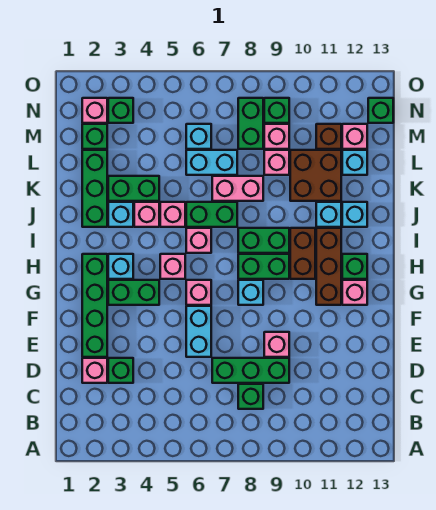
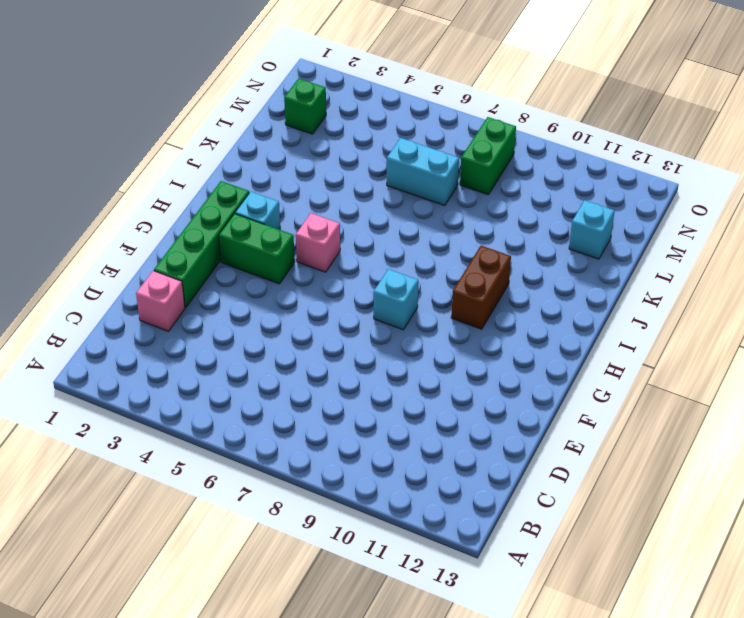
none -> green brick C8 level 1
none -> green brick D3 level 1
none -> green brick D7:D9 level 1
none -> cyan brick E6:F6 level 1

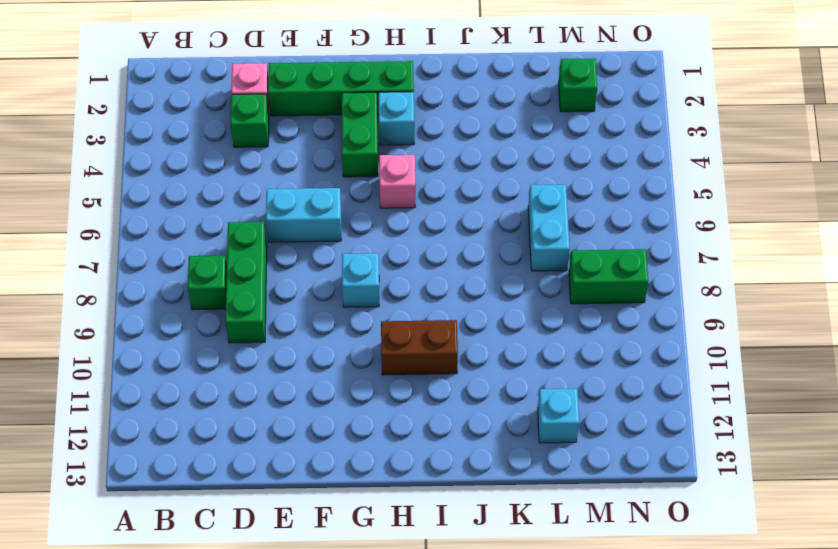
none -> pink brick E9 level 1
none -> pink brick G6 level 1
none -> brown brick G11:I11 level 1
none -> pink brick G12 level 1

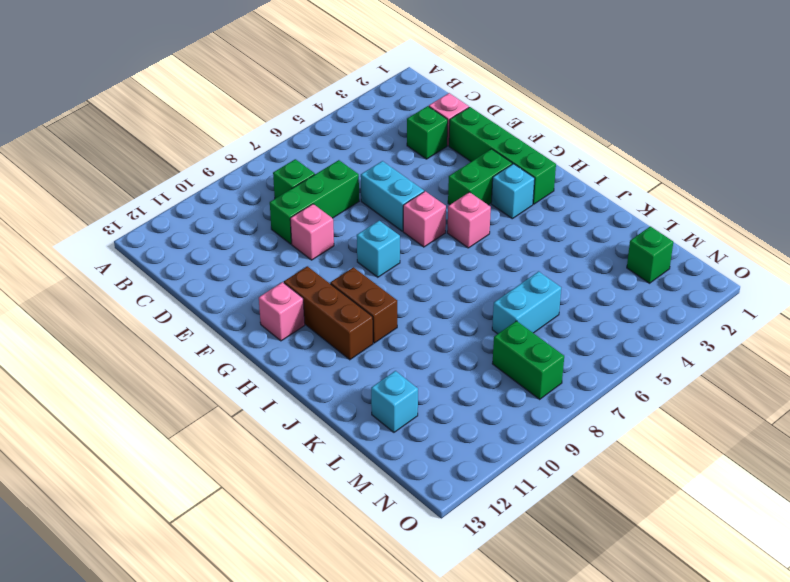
none -> green brick H8:H9 level 1
none -> green brick H12 level 1
none -> pink brick I6 level 1
none -> green brick I8:I9 level 1

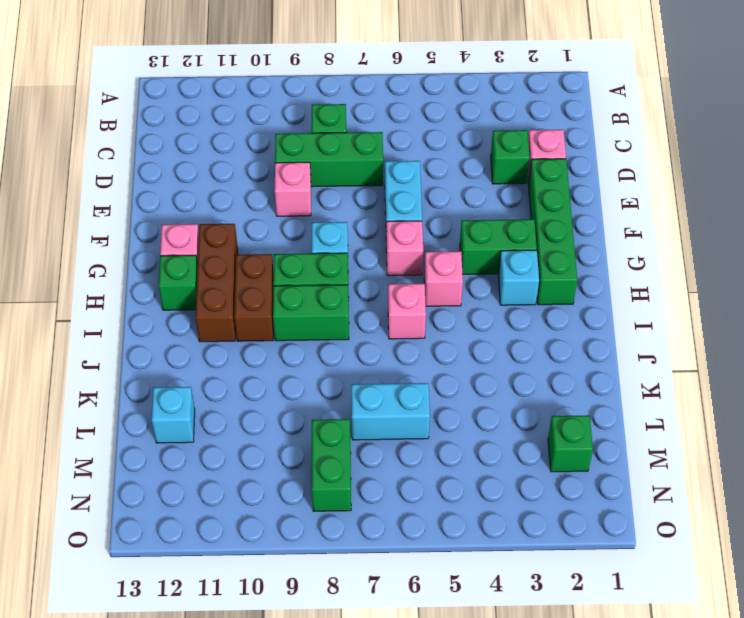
none -> green brick J2:L2 level 1
none -> cyan brick J3 level 1
none -> pink brick J4 level 1
none -> pink brick J5 level 1

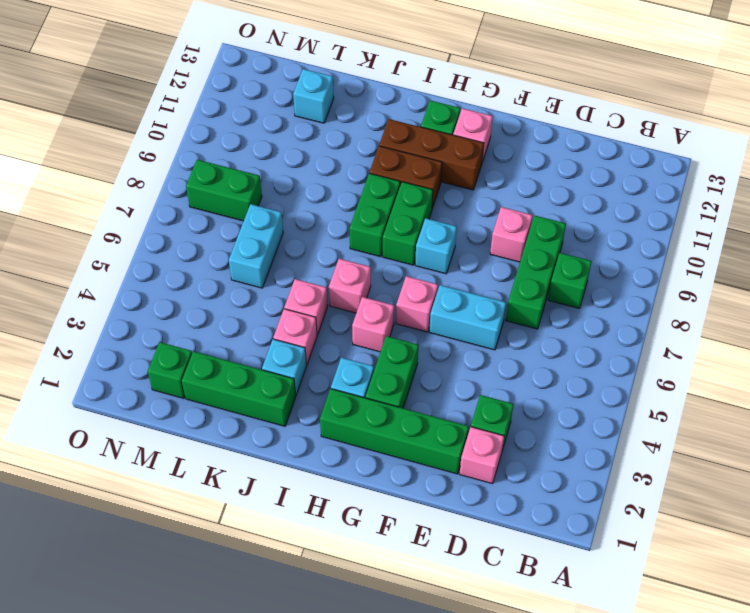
none -> green brick J6:J7 level 1
none -> cyan brick J11 level 1
none -> cyan brick J12 level 1
none -> green brick K3:K4 level 1

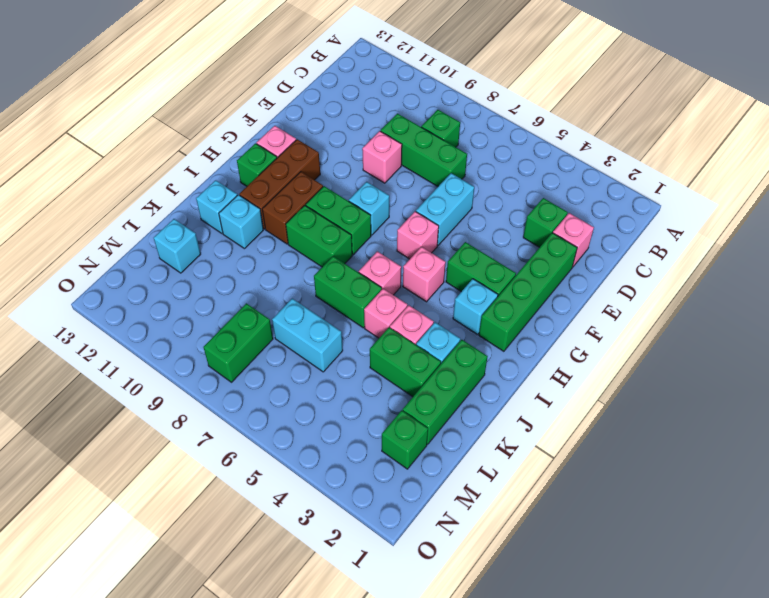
none -> pink brick K7:K8 level 1
none -> brown brick K10:L11 level 1
none -> pink brick L9 level 1
none -> cyan brick M6 level 1

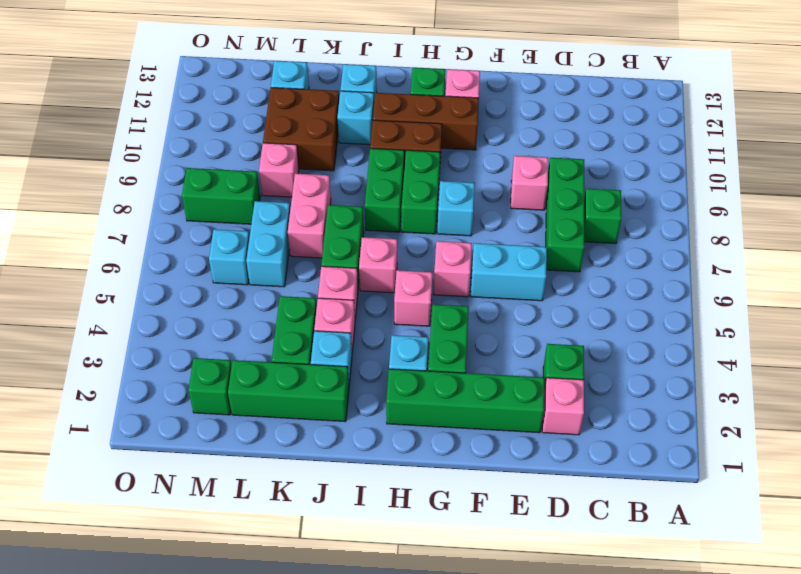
none -> pink brick M9 level 1
none -> brown brick M11 level 1
none -> pink brick M12 level 1
none -> pink brick N2 level 1

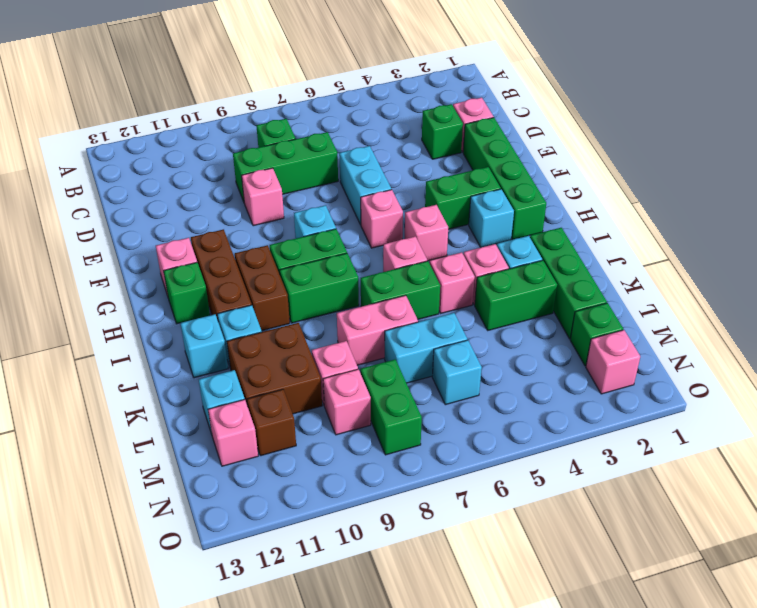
none -> green brick N3 level 1
none -> green brick N9 level 1
none -> green brick N13 level 1

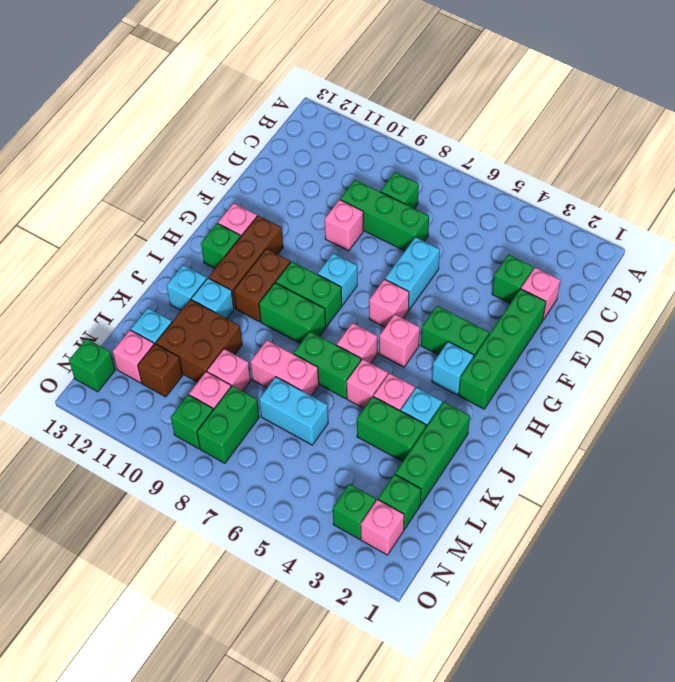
none -> cyan brick M6 level 1

